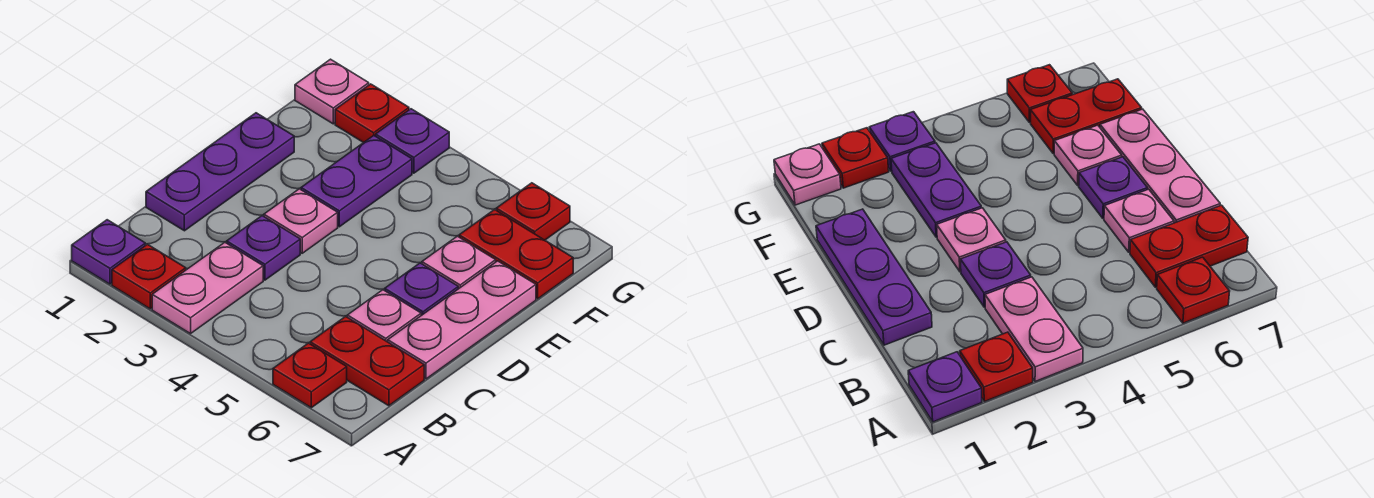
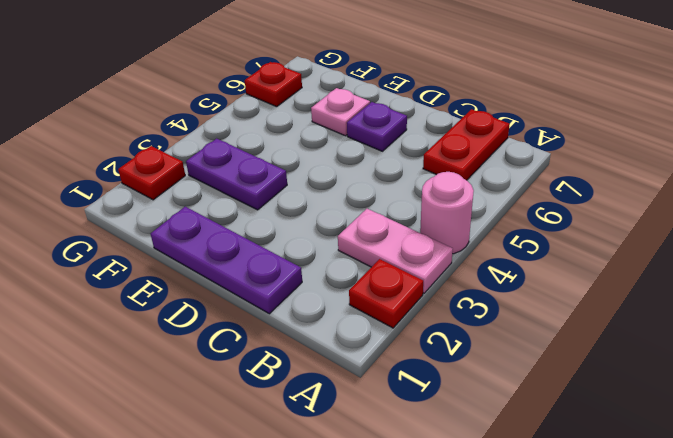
pink round brick A4 level 1 -> none
none -> purple plate A1 level 1
none -> red plate A6 level 1
none -> purple plate C3 level 1

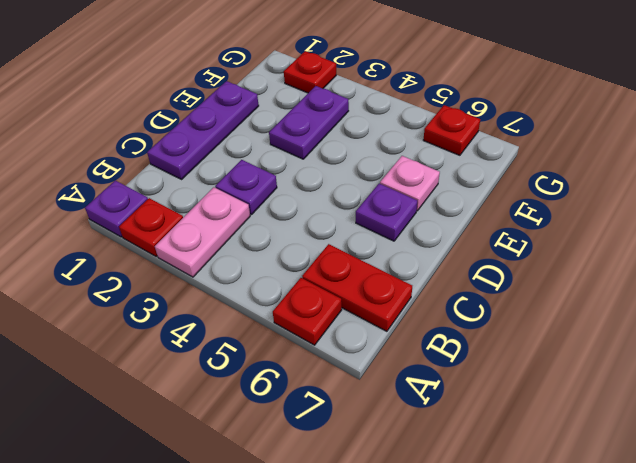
none -> pink plate C6 level 1
none -> pink plate C7:E7 level 1
none -> pink plate D3 level 1

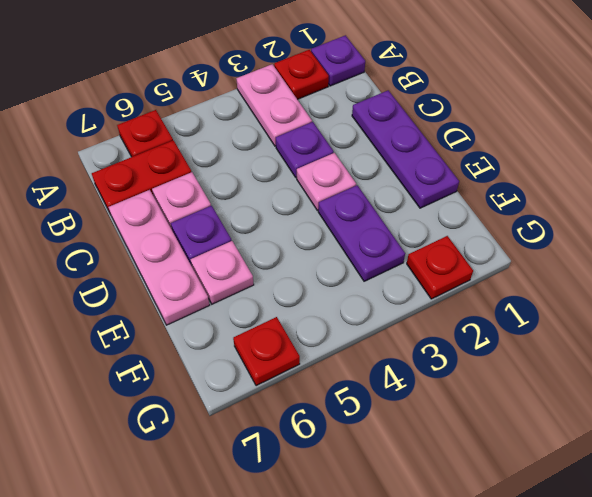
none -> red plate F6:F7 level 1
none -> pink plate G1 level 1
none -> purple plate G3 level 1

